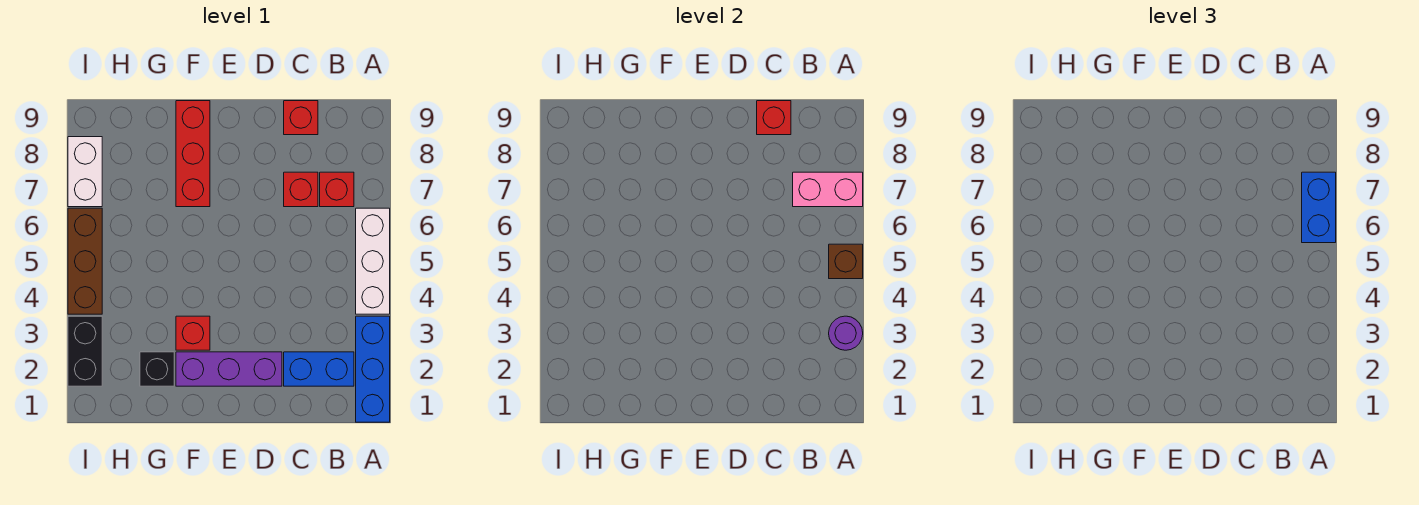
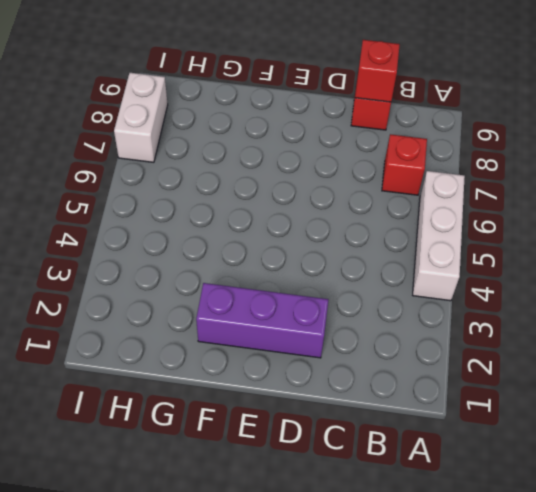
none -> blue brick A1:A3 level 1
none -> blue brick B2:C2 level 1
none -> red brick C7 level 1

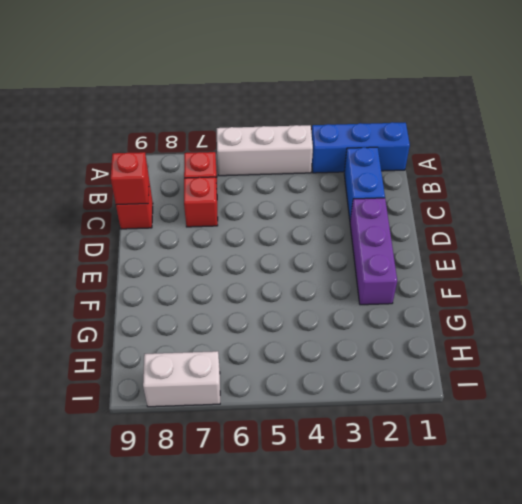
none -> red brick F3 level 1
none -> red brick F7:F9 level 1
none -> black brick G2 level 1

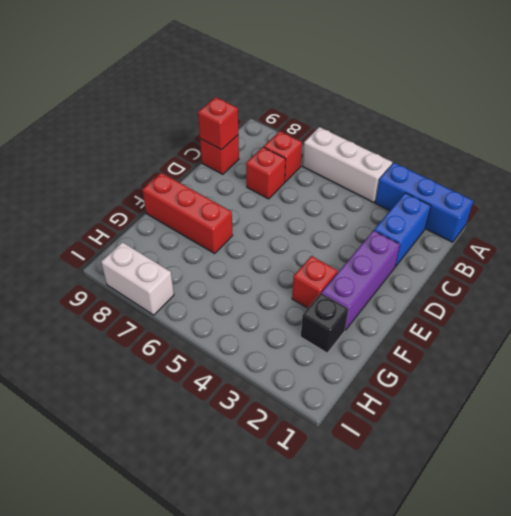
none -> black brick I2:I3 level 1
none -> brown brick I4:I6 level 1
none -> purple round brick A3 level 2

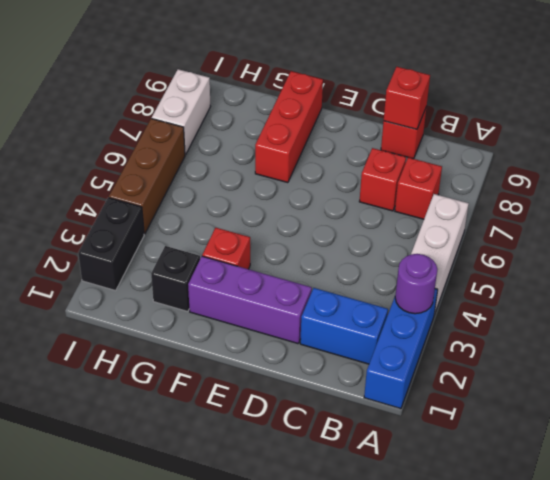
none -> brown brick A5 level 2
none -> pink brick A7:B7 level 2
none -> blue brick A6:A7 level 3

